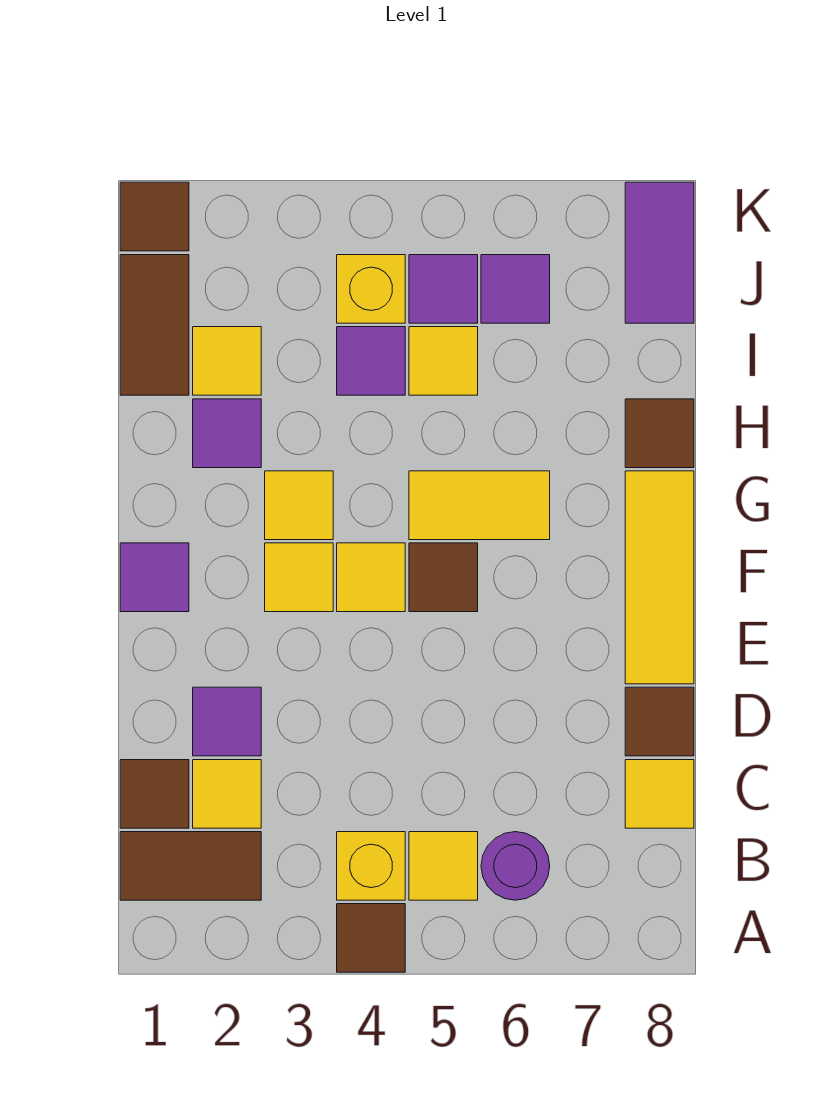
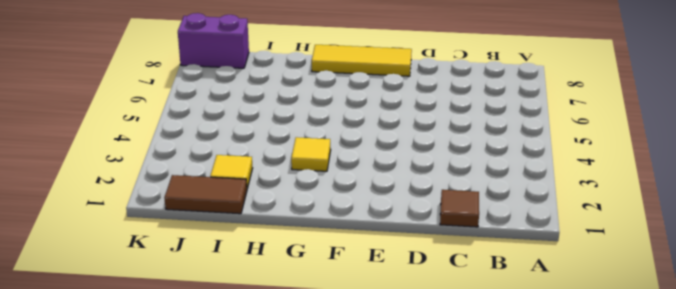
purple brick J8:K8 level 1 -> purple tile J8:K8 level 1
none -> brown tile A4 level 1
none -> brown tile B1:B2 level 1
none -> yellow brick B4 level 1

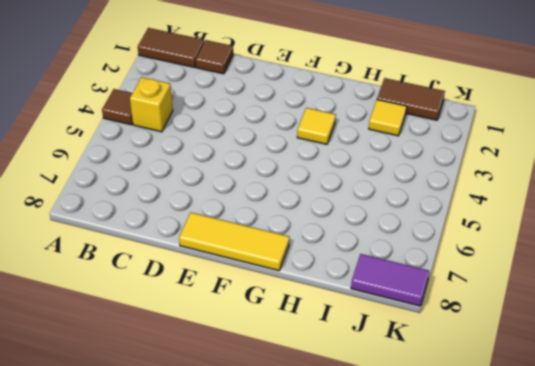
brown tile A1:B1 level 1 -> brown tile B1:B2 level 1
none -> yellow tile B5 level 1
none -> purple round brick B6 level 1
none -> yellow tile C2 level 1

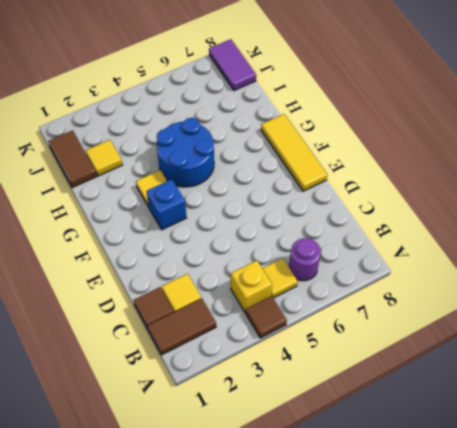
blue brick F3 level 1 -> yellow tile F3 level 1
blue round brick G4:H5 level 1 -> yellow tile G5:G6 level 1
none -> yellow tile C8 level 1
none -> purple tile D2 level 1
none -> brown tile D8 level 1

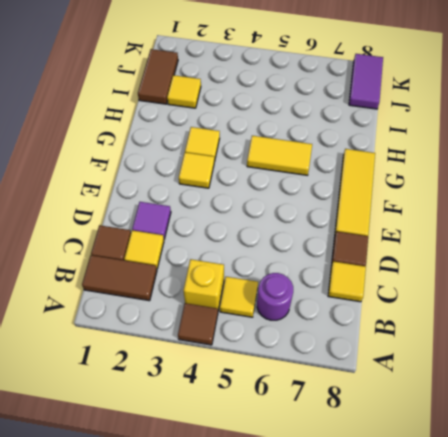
none -> purple tile F1 level 1
none -> yellow tile F4 level 1
none -> brown tile F5 level 1

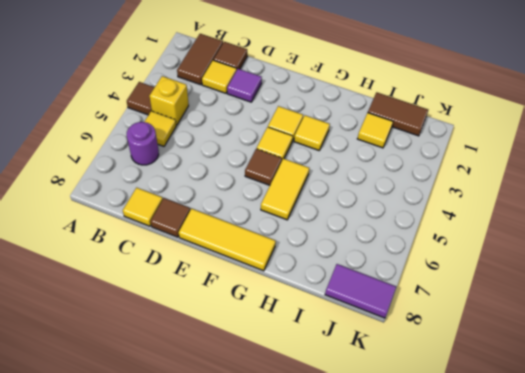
none -> purple tile F1 level 1
none -> purple tile H2 level 1
none -> brown tile H8 level 1

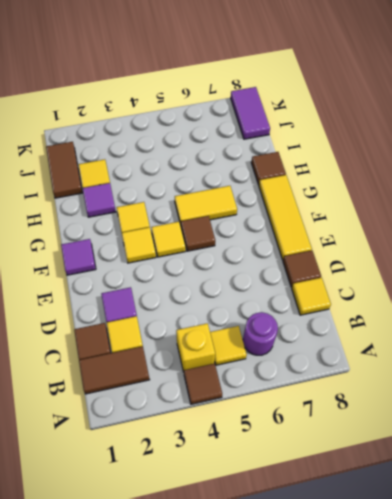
none -> purple tile I4 level 1
none -> yellow tile I5 level 1
none -> yellow brick J4 level 1

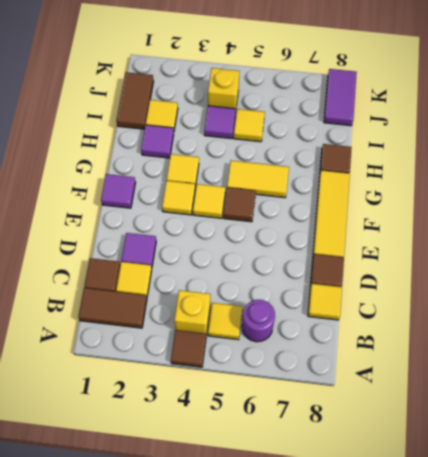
none -> purple tile J5 level 1
none -> purple tile J6 level 1
none -> brown tile K1 level 1

